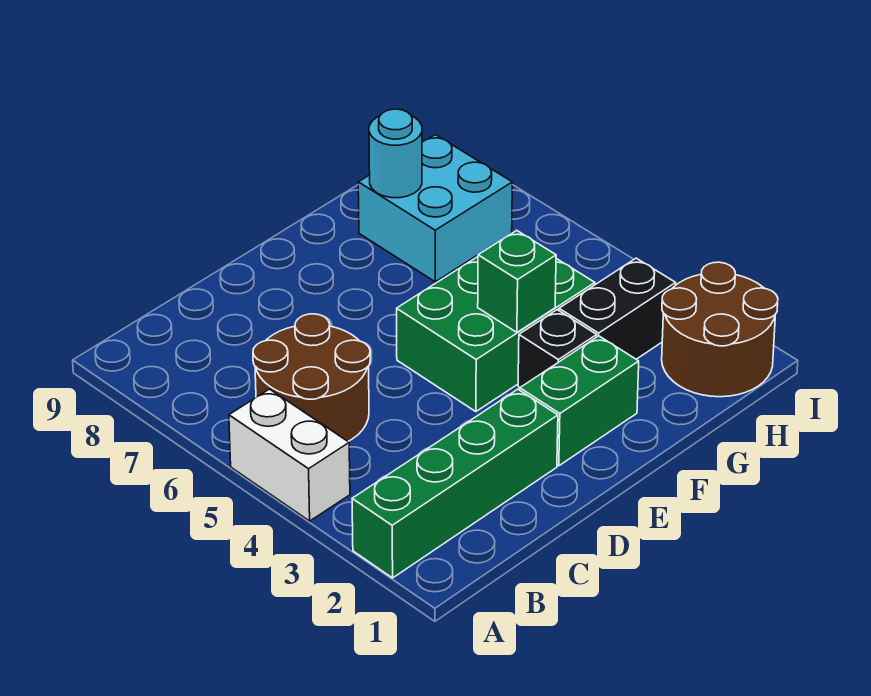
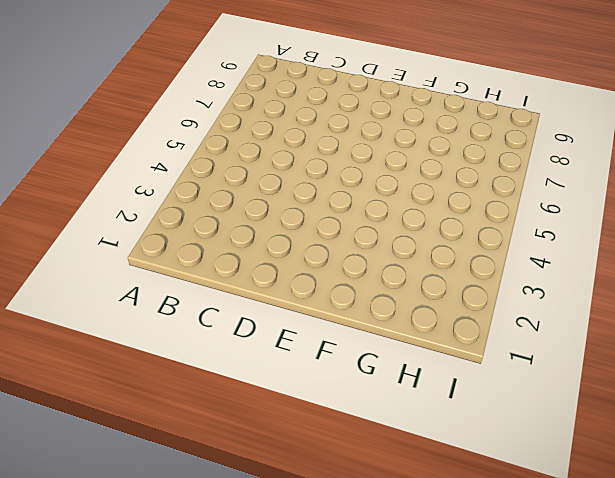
none -> green brick A2:D2 level 1
none -> white brick A4:A5 level 1

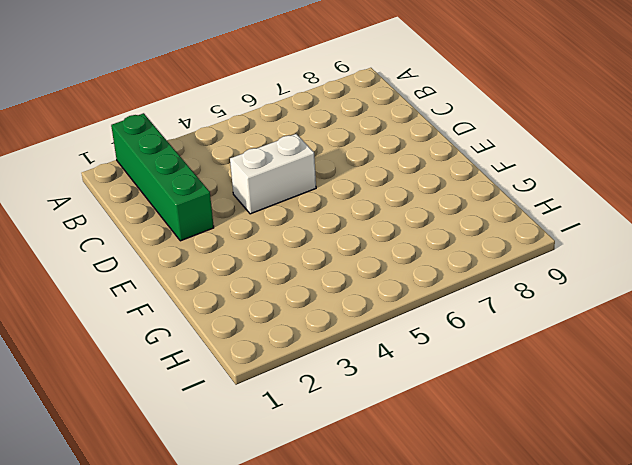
white brick D4:D5 level 1 -> white brick A4:A5 level 1
none -> brown round brick B5:C6 level 1
none -> green brick E2:F2 level 1

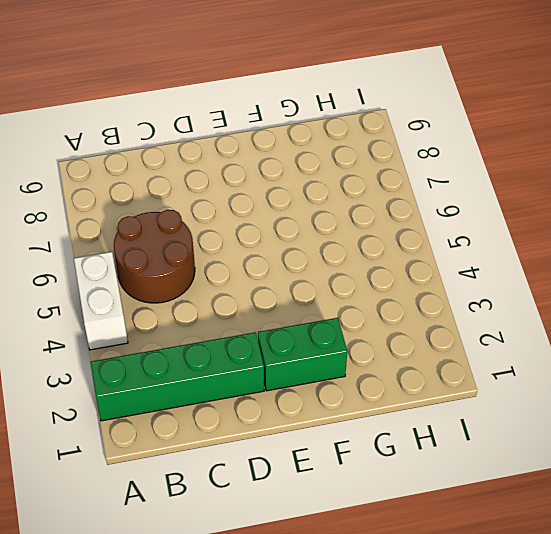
none -> green brick E4:G5 level 1
none -> black brick F3 level 1

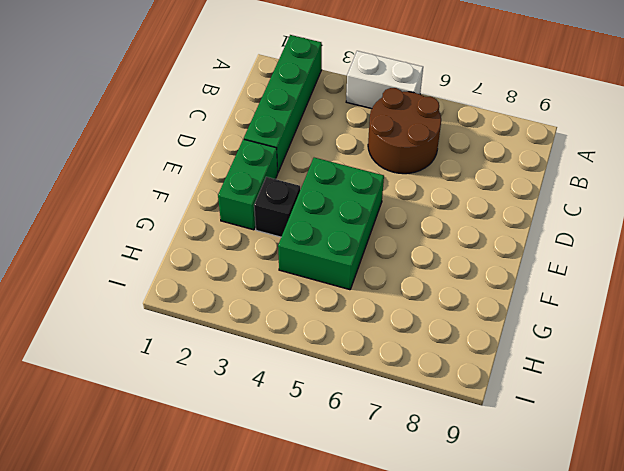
none -> black brick G3:H3 level 1
none -> cyan brick G7:H8 level 1

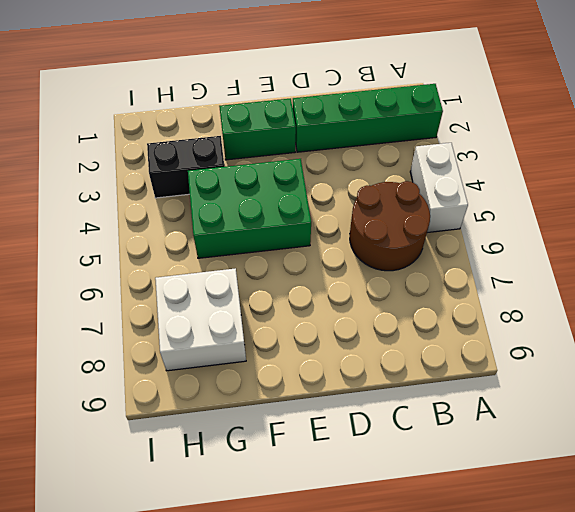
white brick G7:H8 level 1 -> cyan brick G7:H8 level 1
none -> black brick F3 level 1
none -> brown round brick H1:I2 level 1

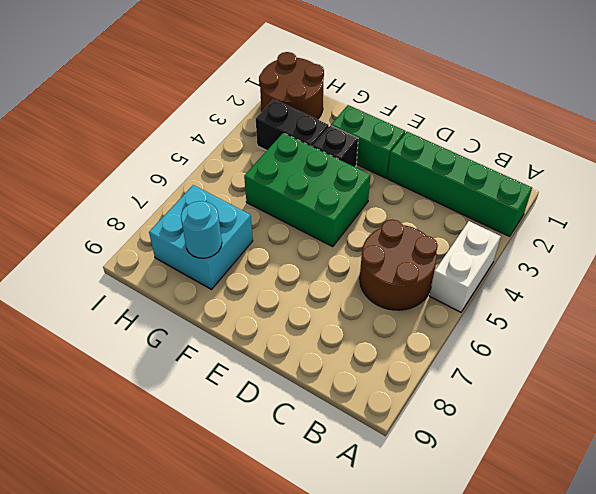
none -> green brick F4 level 2

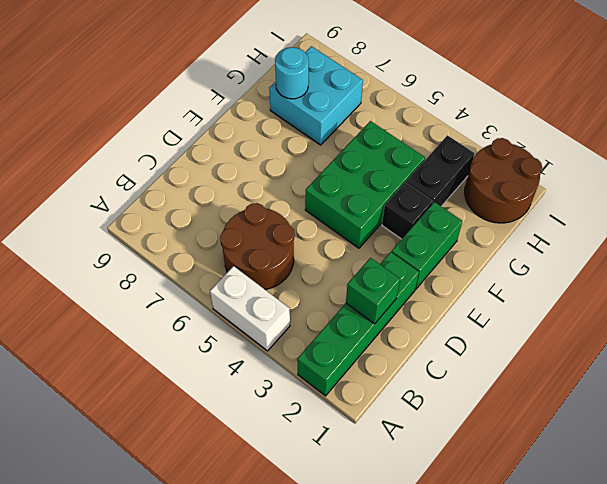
green brick C2 level 2 -> green brick F4 level 2

